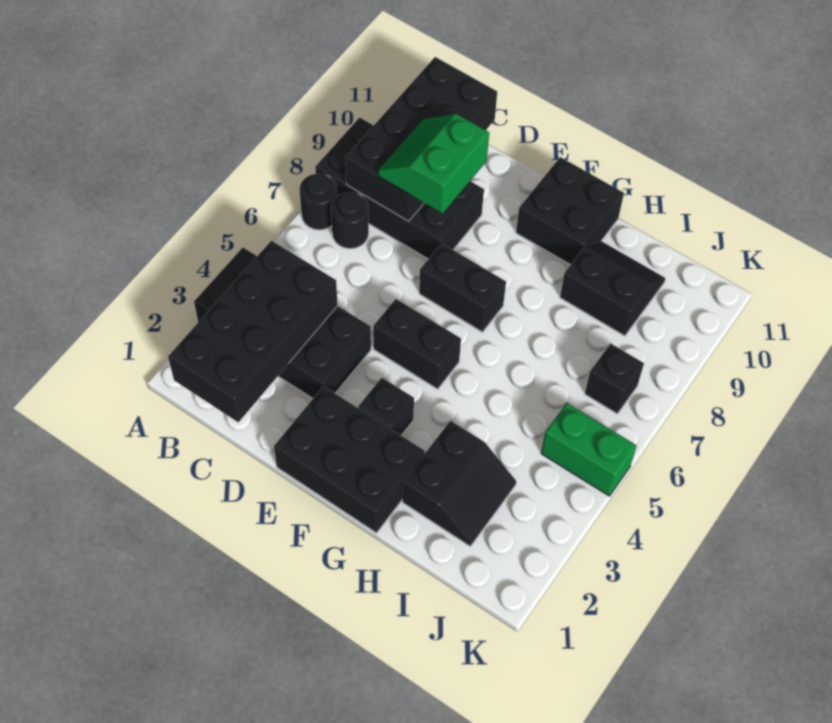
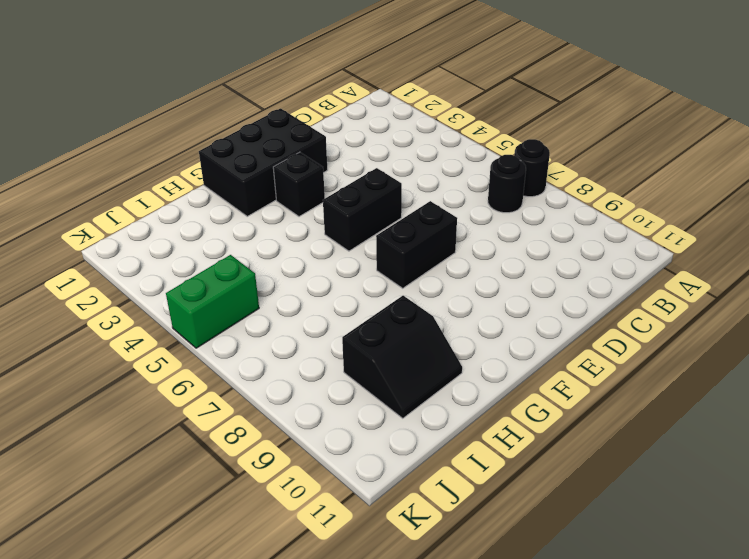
none -> black brick A3:D4 level 1
none -> black brick A8:D9 level 1
none -> black brick F10:G11 level 1

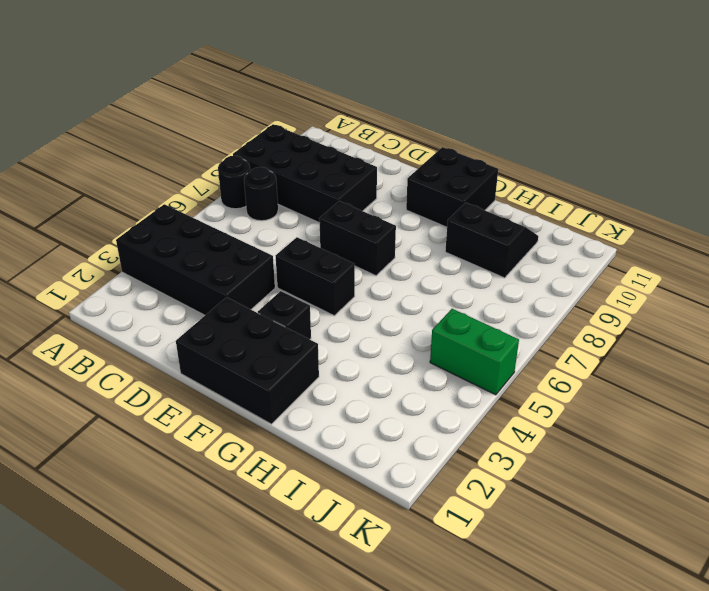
none -> black slope H2:I3 level 1 top H
none -> black brick J7 level 1
none -> black brick B1:C4 level 2

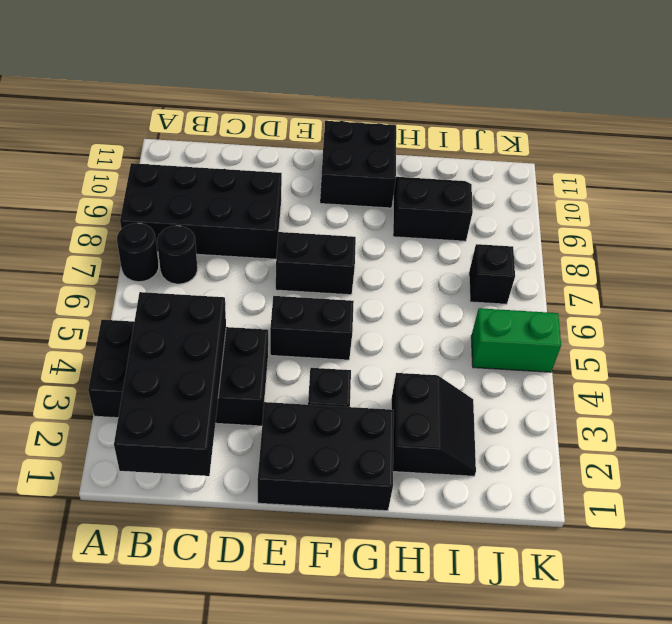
none -> black brick B8:C11 level 2
none -> green slope C8:D9 level 3 top D

